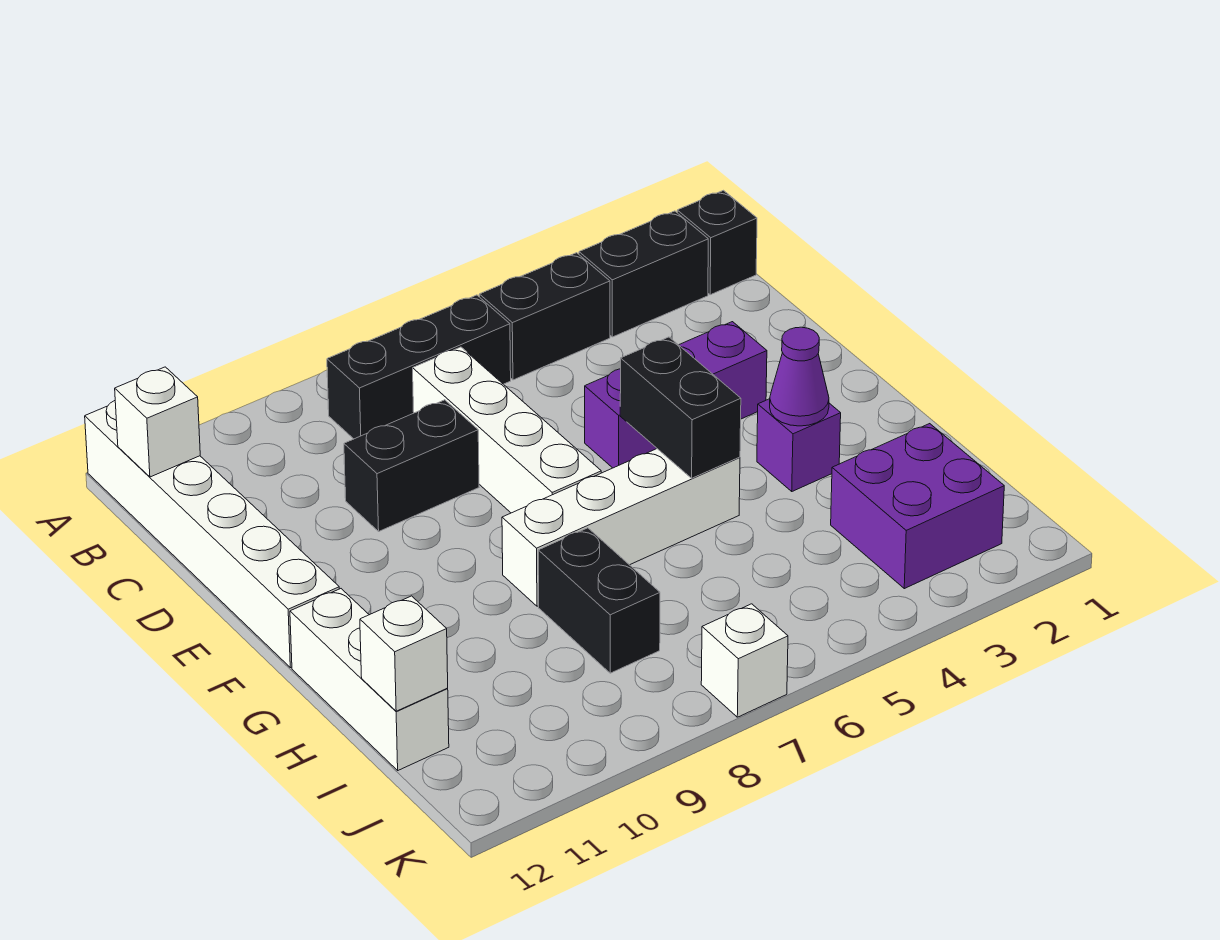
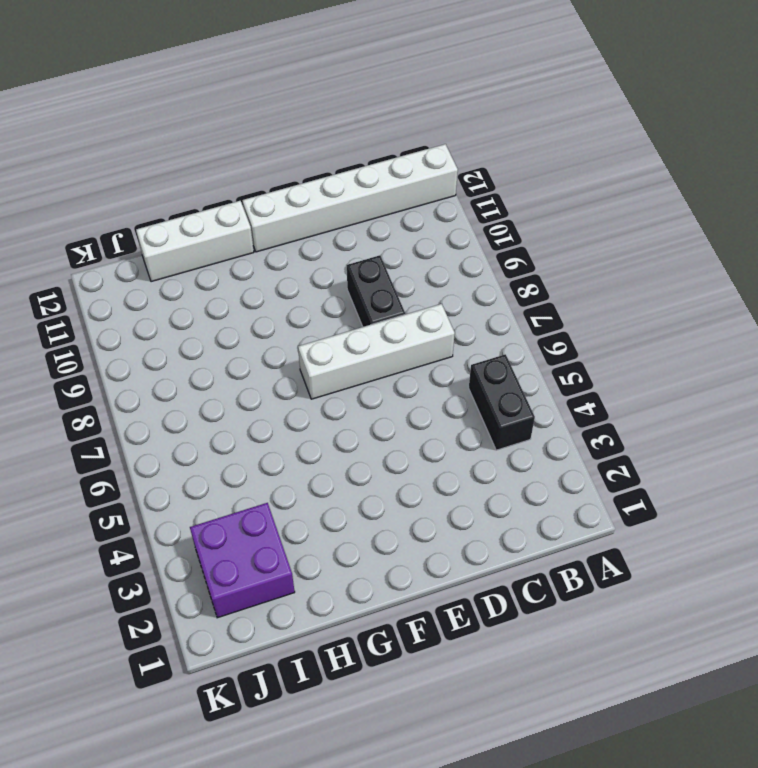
none -> black brick B1 level 1
none -> black brick B2:B3 level 1
none -> black brick B6:B8 level 1

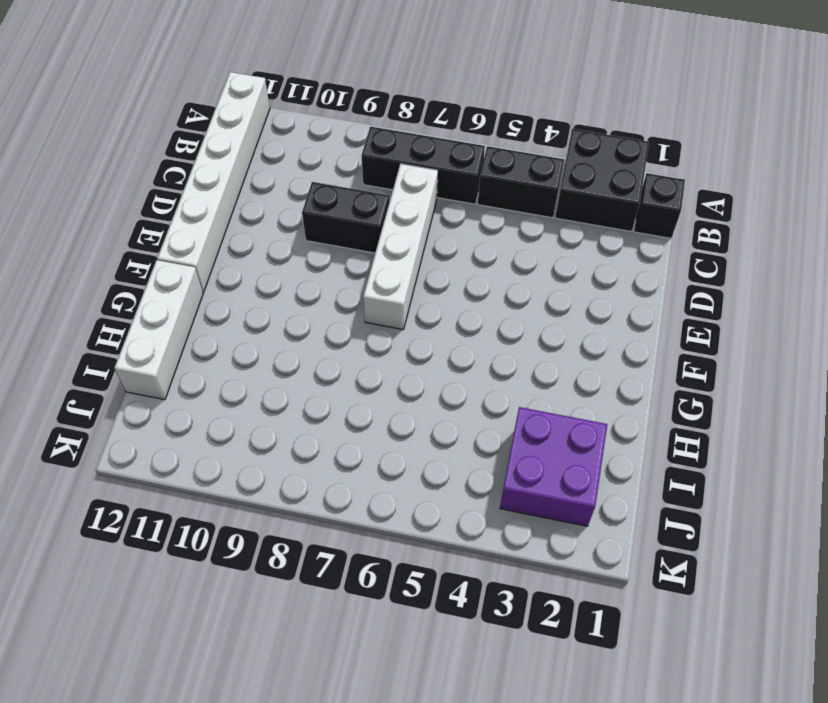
black brick A2:B3 level 1 -> black brick B2:B3 level 1
none -> purple brick E3:E5 level 1
none -> purple brick G3 level 1
none -> white brick G5:G8 level 1

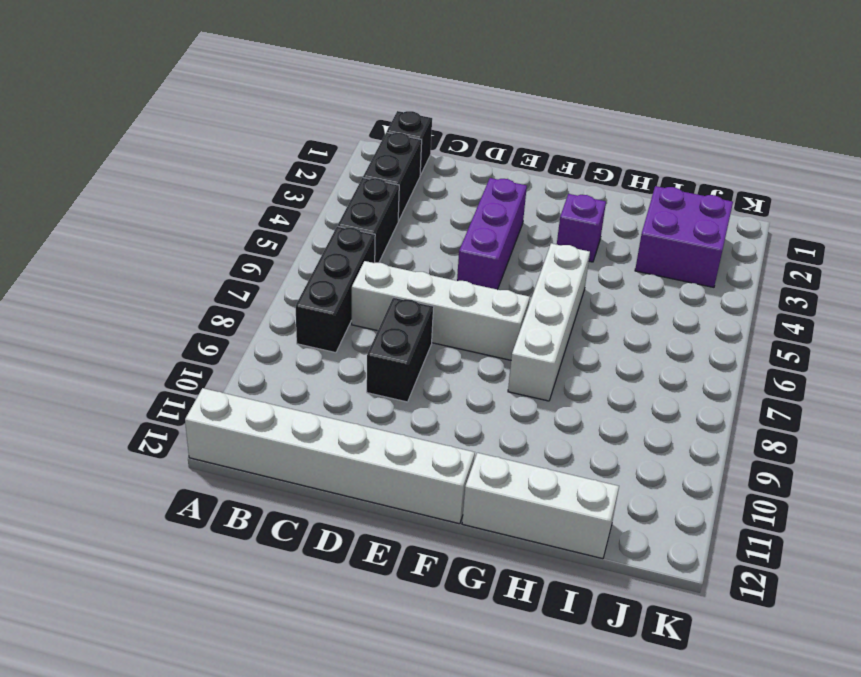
none -> black brick H8:I8 level 1
none -> white brick K7 level 1
none -> white brick B12 level 2

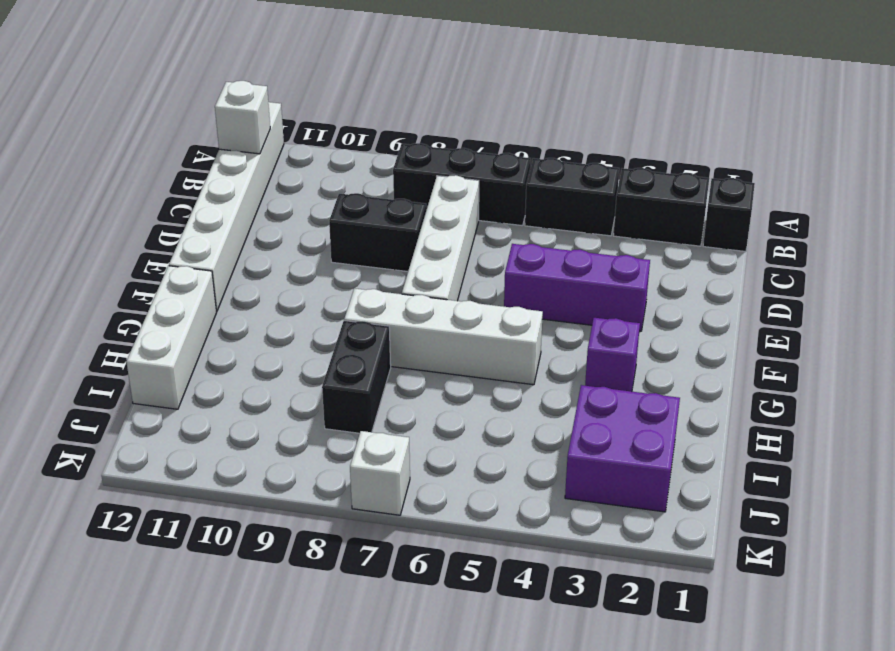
none -> black brick F5:G5 level 2
none -> purple cone G3 level 2
none -> white brick I12 level 2

